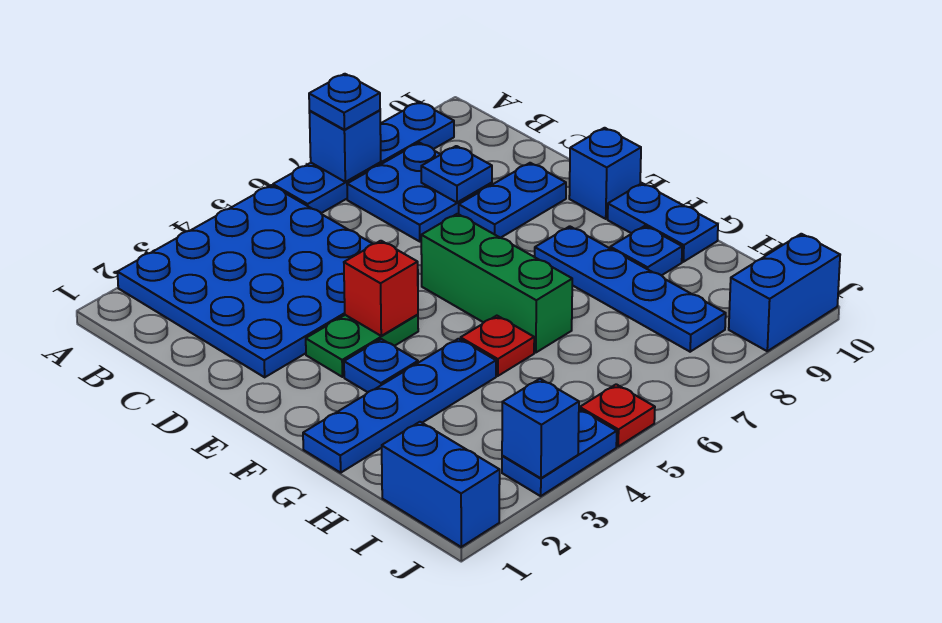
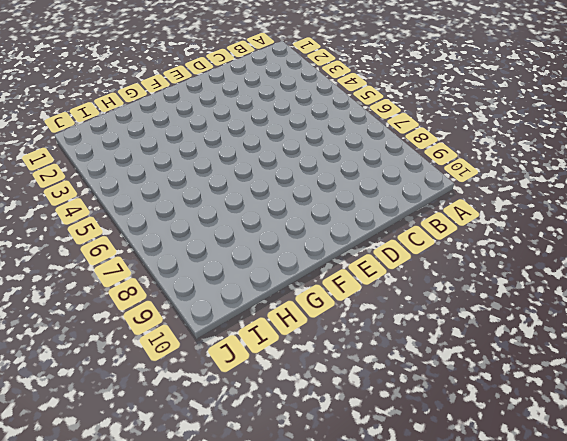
none -> blue plate A2:D5 level 1
none -> blue plate A6:A9 level 1
none -> blue plate B7:C8 level 1

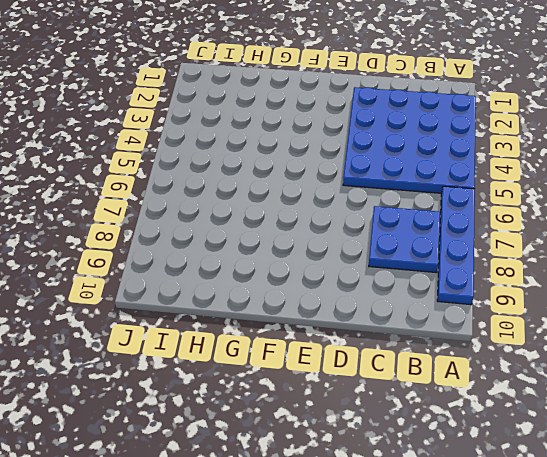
none -> blue plate D8:D9 level 1
none -> green plate E3:E4 level 1
none -> green brick E6:G6 level 1

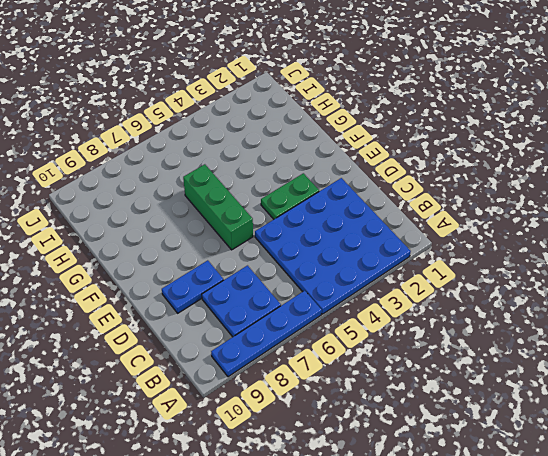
none -> blue brick E10 level 1
none -> blue plate F3 level 1
none -> blue plate F8:I8 level 1

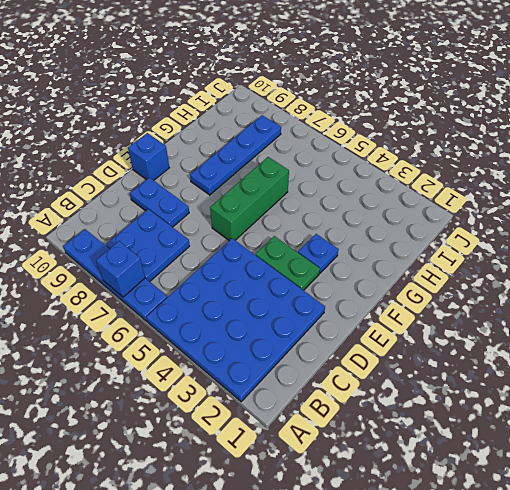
none -> blue plate F10:G10 level 1
none -> blue plate G1:G4 level 1
none -> red plate G5 level 1

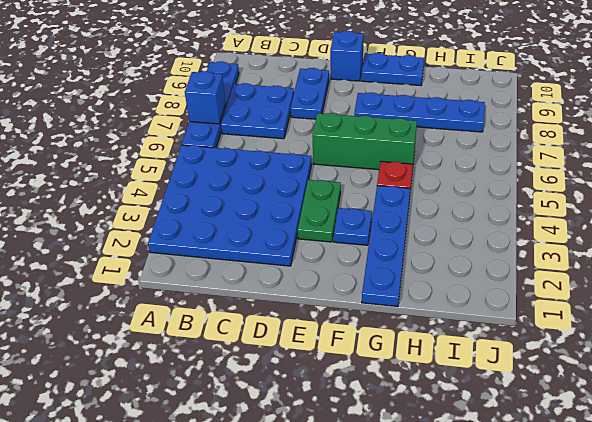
none -> blue plate G9 level 1
none -> blue brick I1:J1 level 1
none -> blue plate J3:J4 level 1

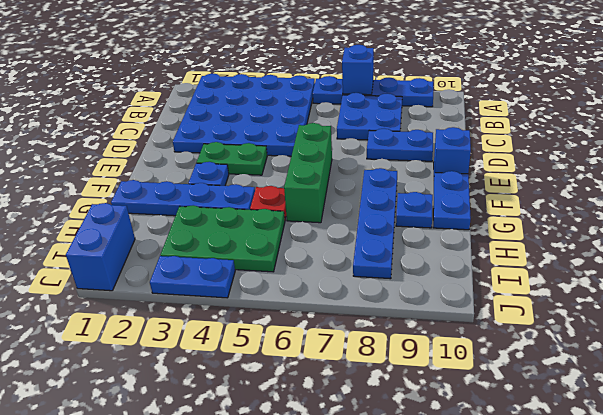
green plate H3:I5 level 1 -> none
none -> red plate J5 level 1
none -> blue brick J9:J10 level 1
none -> blue plate C8 level 2

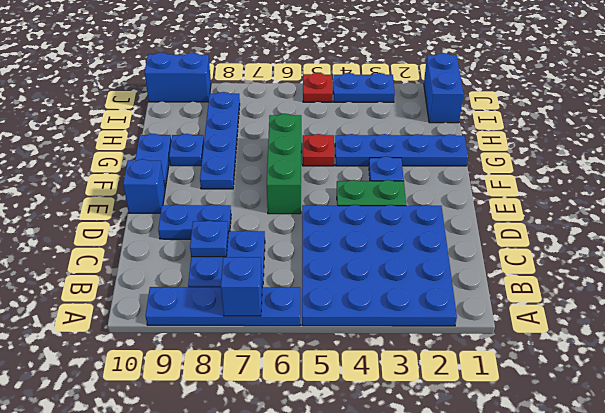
none -> red brick E4 level 2
none -> blue brick J3 level 2
none -> blue plate A7 level 3

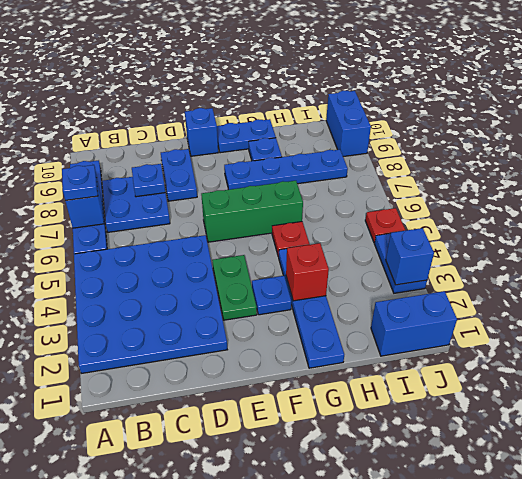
red brick G3 level 2 -> red brick E4 level 2

